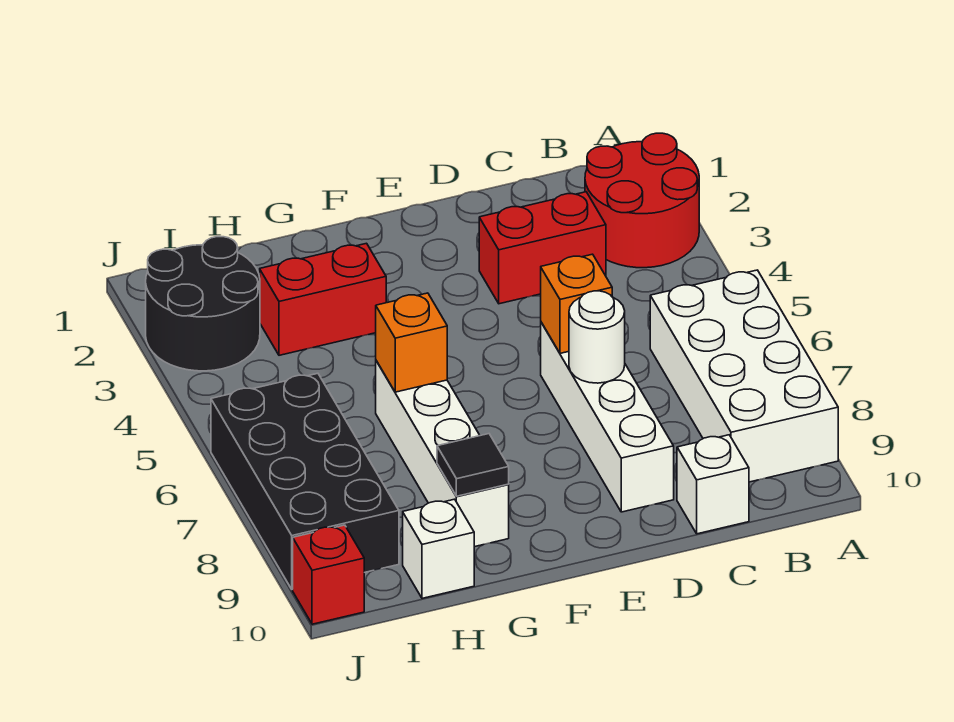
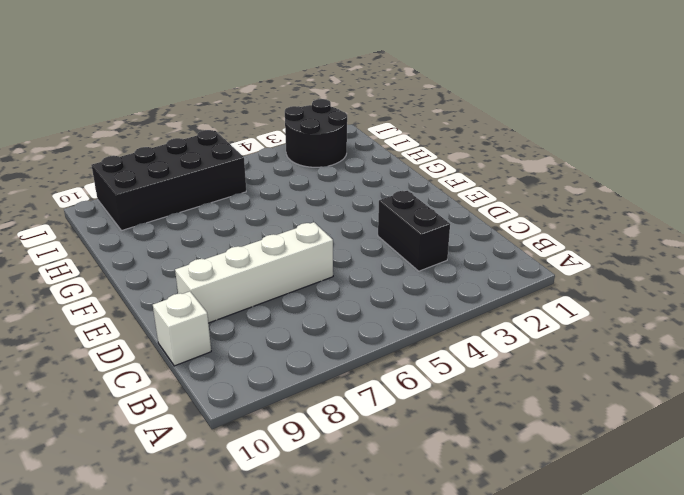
black brick C3:D3 level 1 -> red brick C3:D3 level 1
none -> red round brick A2:B3 level 1
none -> white brick A6:B9 level 1
none -> red brick G3:H3 level 1

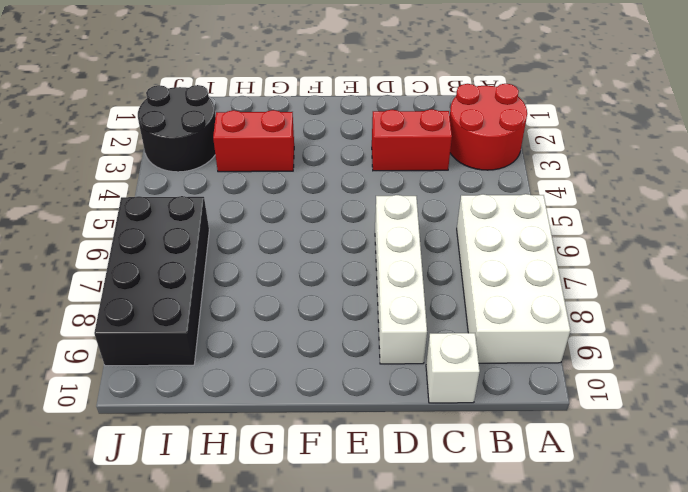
none -> white brick G6:G9 level 1
none -> white brick H10 level 1
none -> red brick J10 level 1

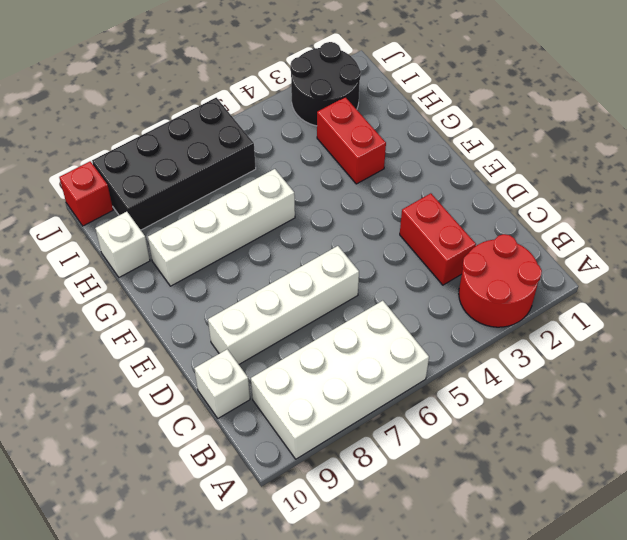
none -> orange brick D6 level 2
none -> white round brick D7 level 2
none -> orange brick G6 level 2

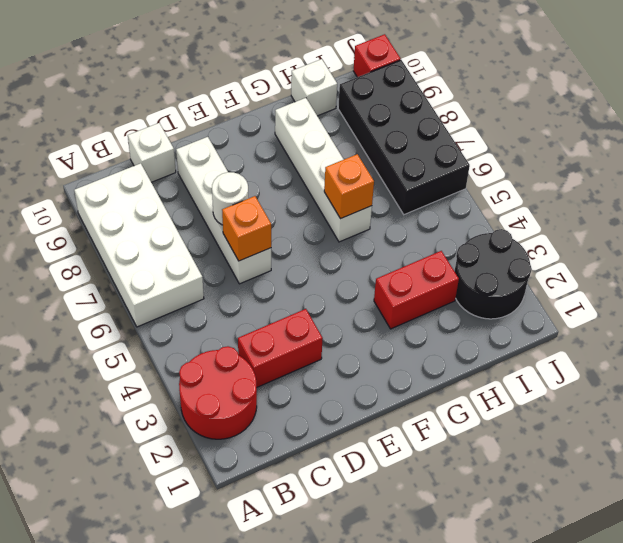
none -> black tile G9 level 2

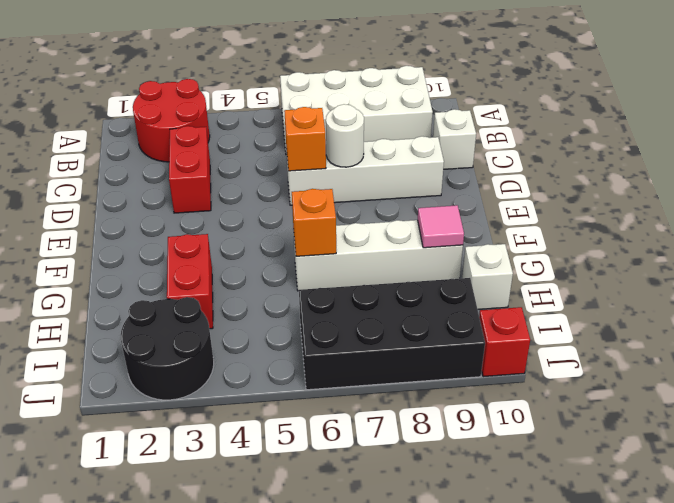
pink tile G9 level 2 -> black tile G9 level 2

